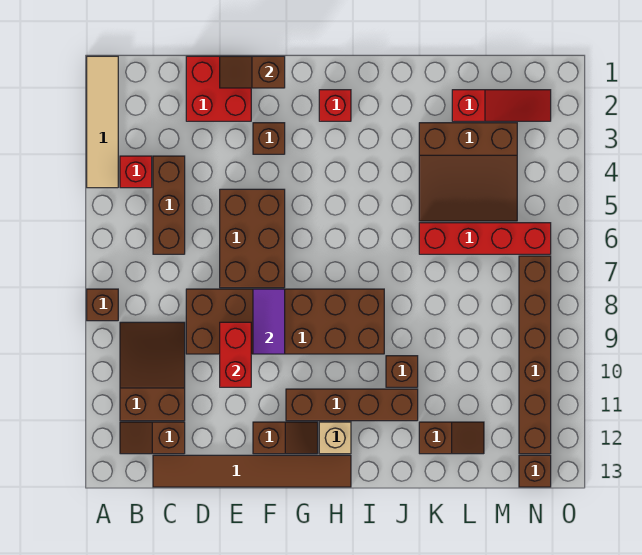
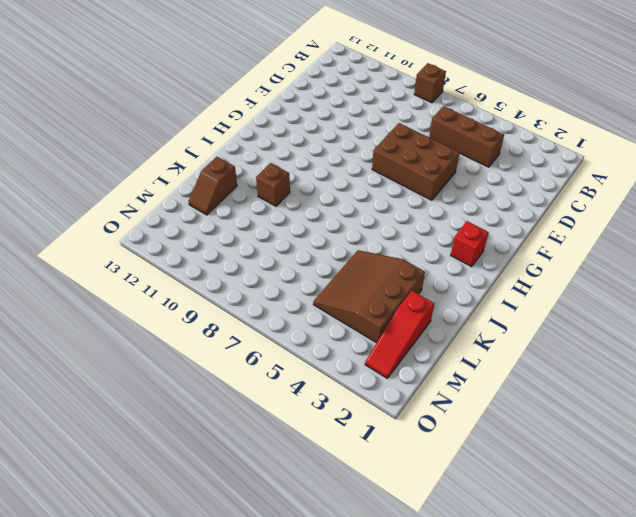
none -> tan tile A1:A4 level 1
none -> red brick B4 level 1
none -> brown slope B9:C11 level 1 top 11

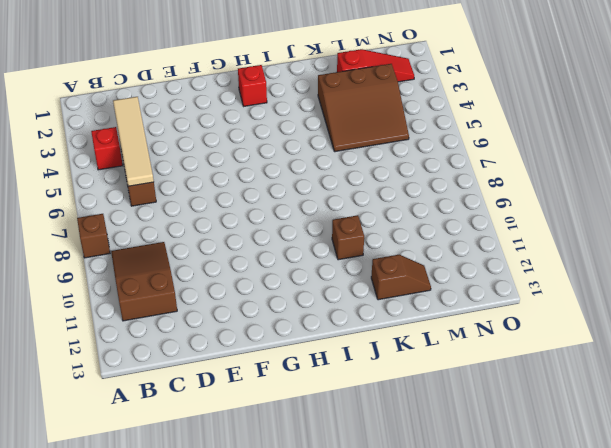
tan tile C3:C6 level 2 -> tan tile A1:A4 level 1
none -> brown slope B12:C12 level 1 top C
none -> brown tile C13:H13 level 1
none -> red brick D1:E2 level 1

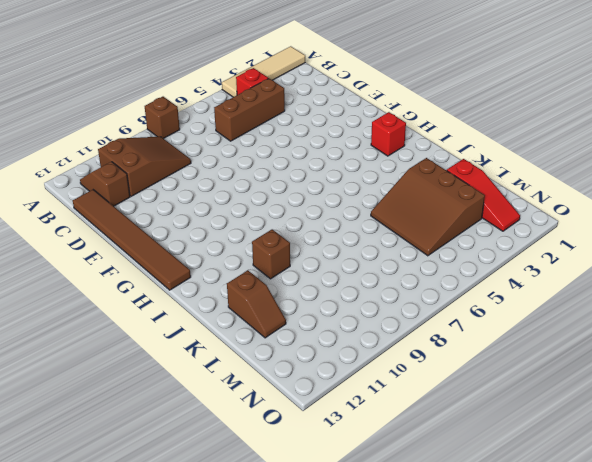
none -> red brick D1:E2 level 1
none -> brown brick D8:I9 level 1
none -> brown brick E5:F7 level 1

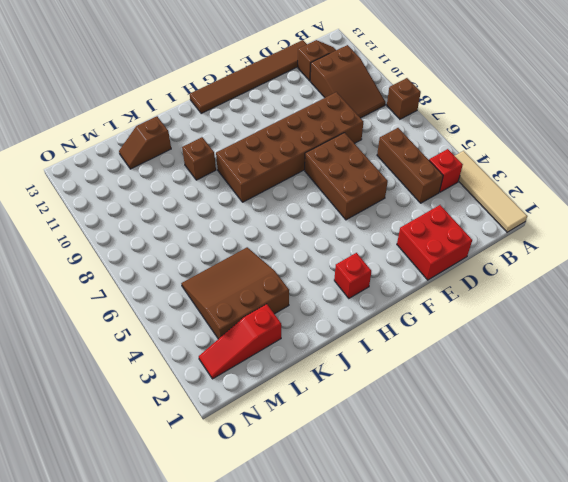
none -> brown brick F3 level 1
none -> brown slope F12:G12 level 1 top F
none -> brown brick G11:J11 level 1

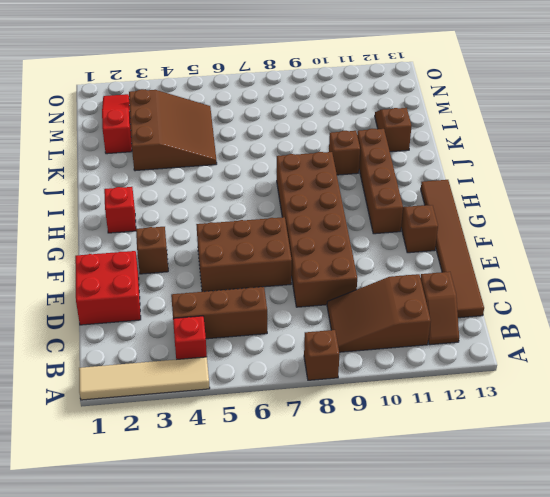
none -> tan brick H12 level 1
none -> red brick K6:N6 level 1
none -> brown brick N7:N12 level 1

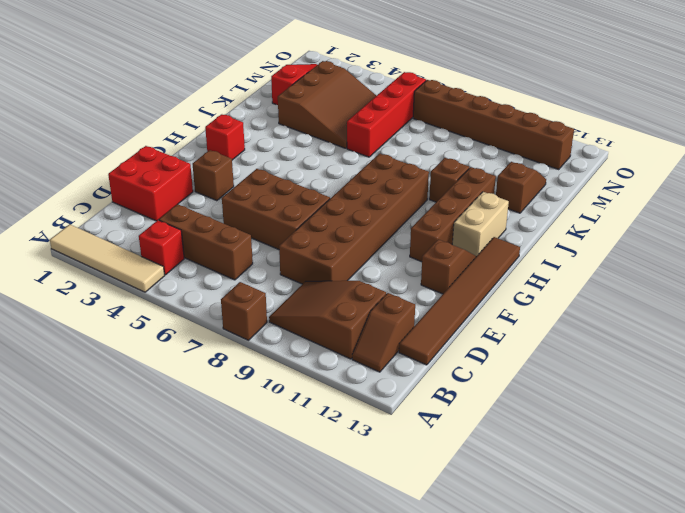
tan brick H12:I12 level 1 -> tan brick H12 level 1
none -> brown brick N13 level 1
none -> brown slope E1:F1 level 2 top F
none -> red brick E9:E10 level 2

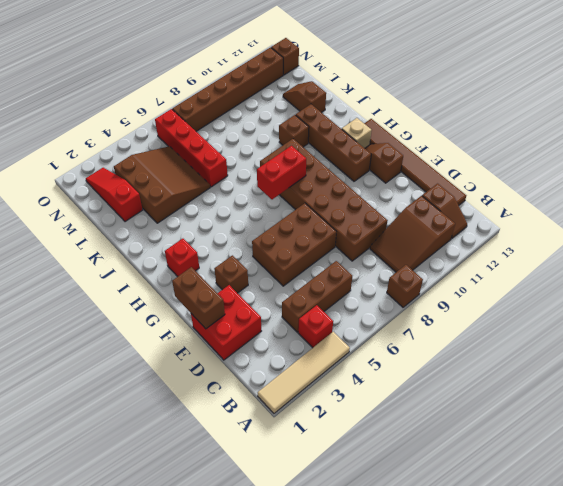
brown brick E1:F1 level 2 -> brown slope E1:F1 level 2 top F
red brick H7:H8 level 2 -> red brick E9:E10 level 2
none -> purple tile F8:F9 level 2

